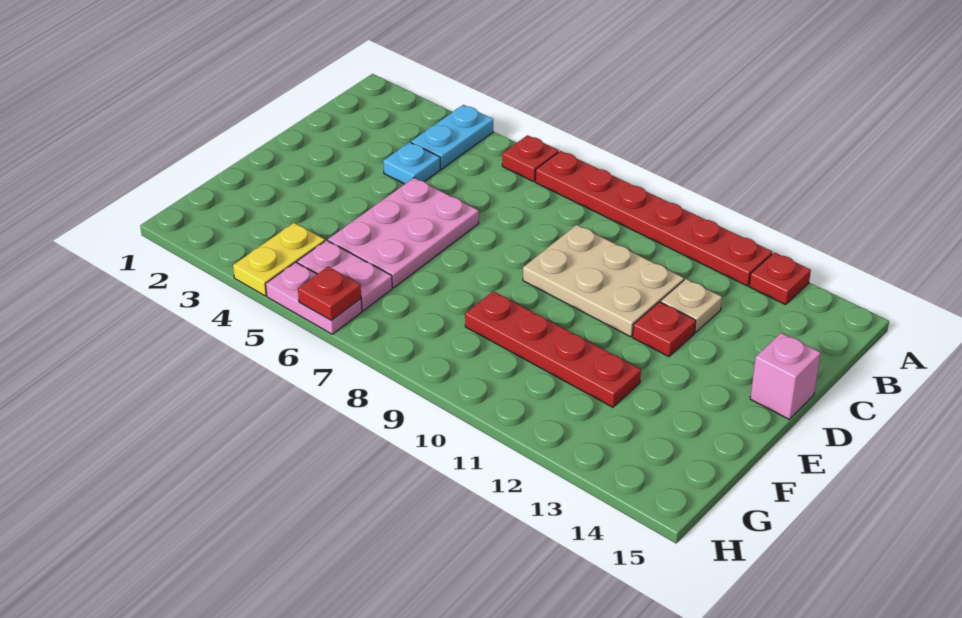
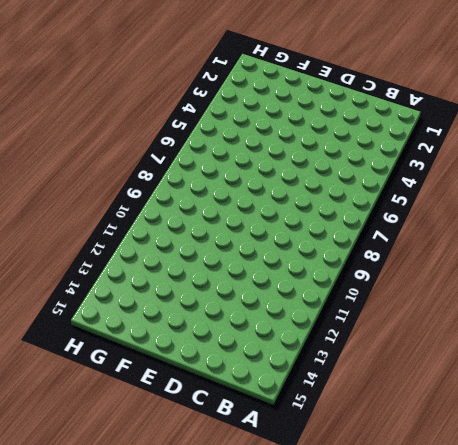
none -> cyan plate A4:B4 level 1
none -> red plate A6 level 1
none -> red plate A7:A12 level 1

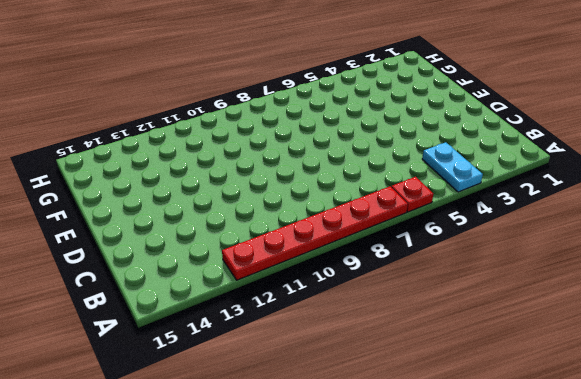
none -> red plate A13 level 1
none -> cyan plate C4 level 1
none -> tan plate C9:D11 level 1

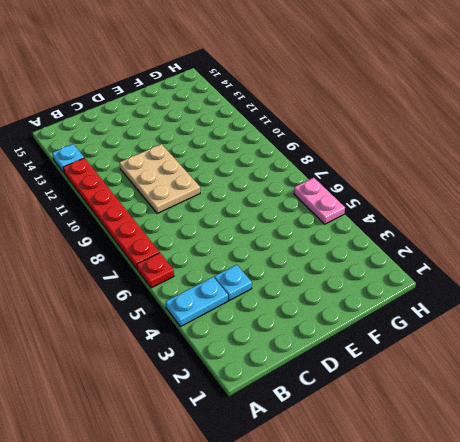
cyan plate A13 level 1 -> red plate A13 level 1
none -> tan plate C12 level 1
none -> pink plate D5:F6 level 1
none -> red plate D12 level 1

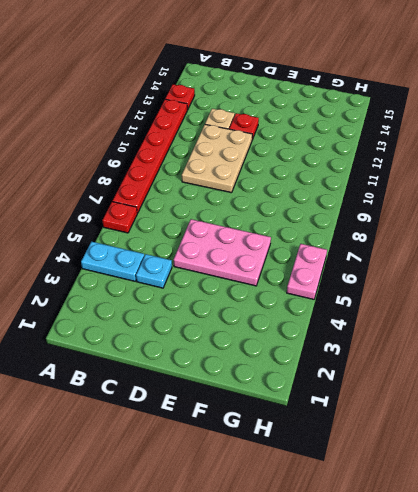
none -> pink brick D15 level 1
none -> red plate F9:F12 level 1
none -> yellow plate G4:H4 level 1

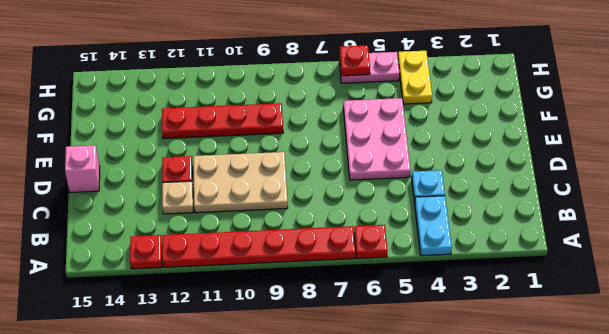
none -> pink plate G5:G6 level 1

